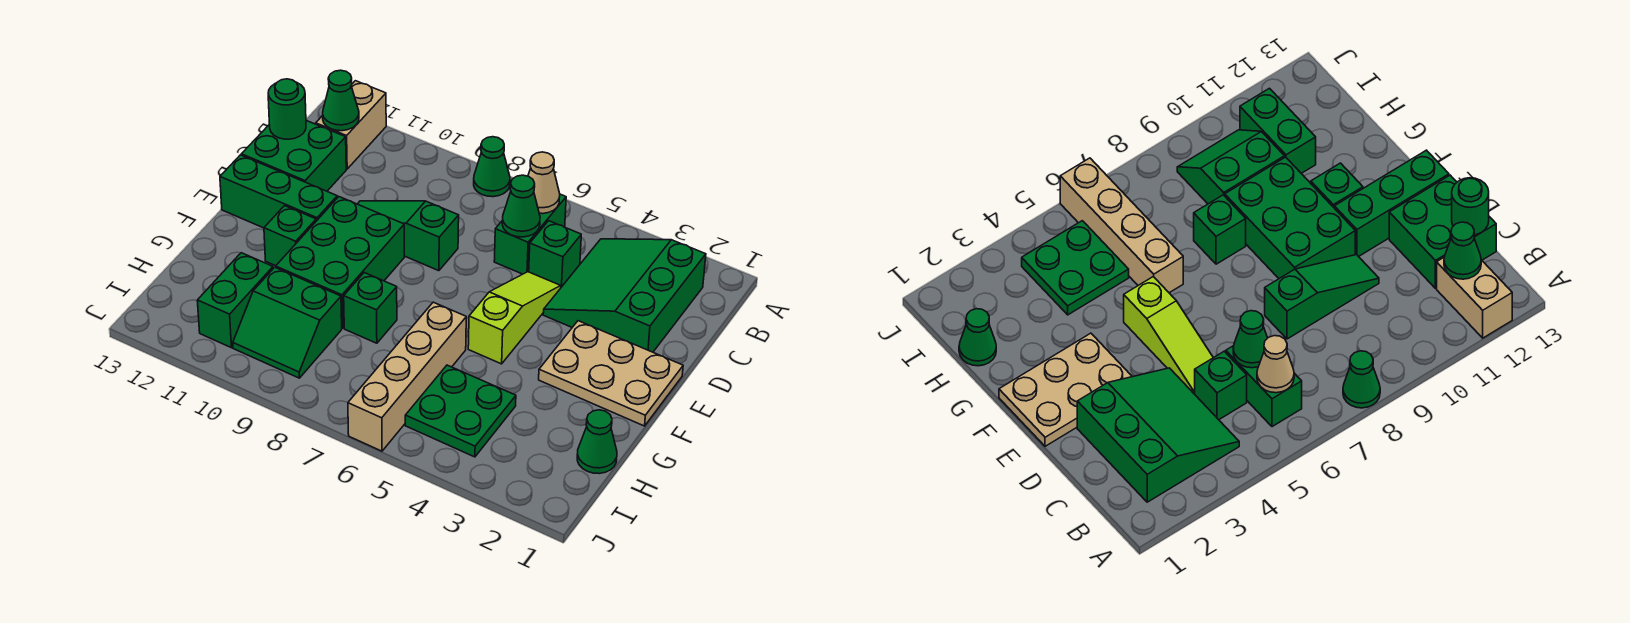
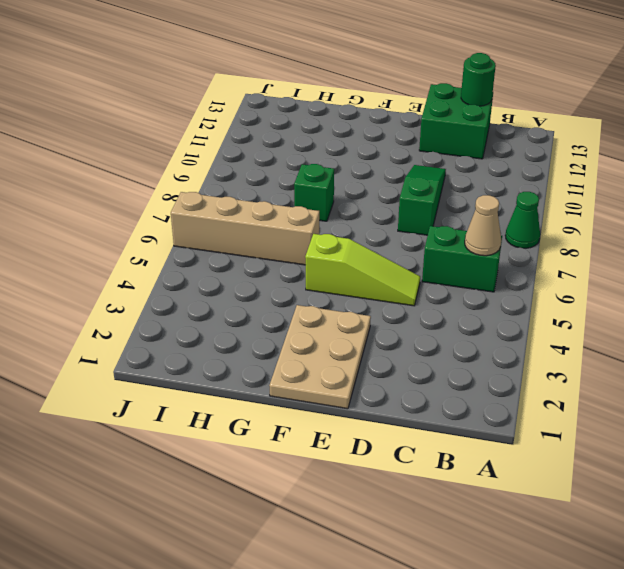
none -> tan brick A12:B12 level 1
none -> green slope B2:D4 level 1 top 2
none -> green brick C5 level 1

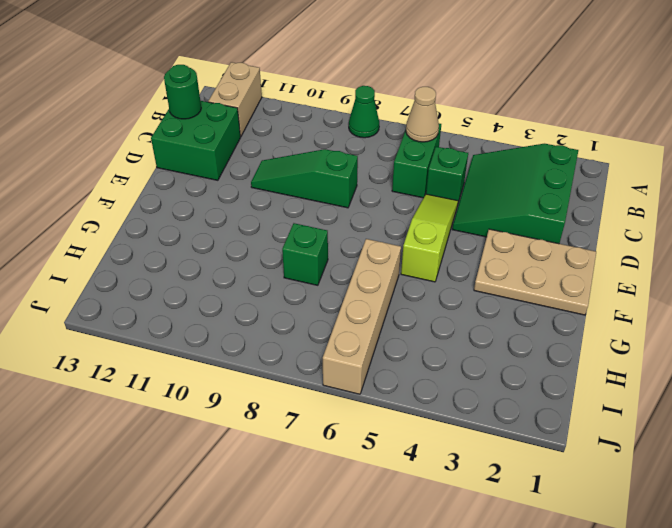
none -> green brick E9:G10 level 1
none -> green brick E11:E13 level 1
none -> green brick F11 level 1

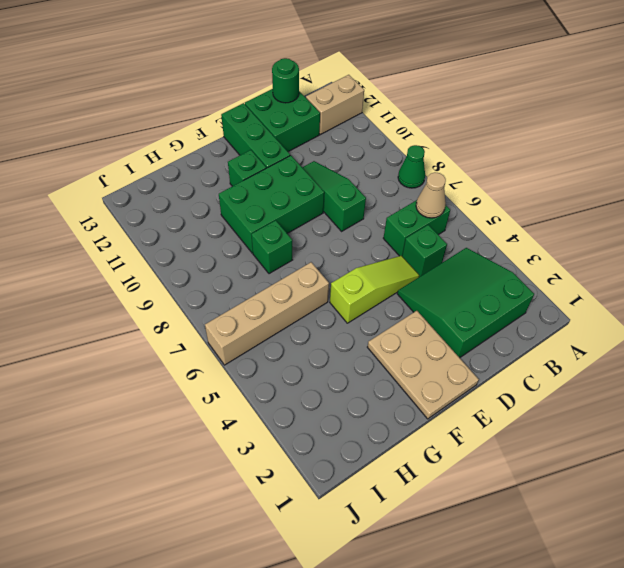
none -> green cone H1 level 1
none -> green plate H4:I5 level 1
none -> green slope H9:I10 level 1 top H

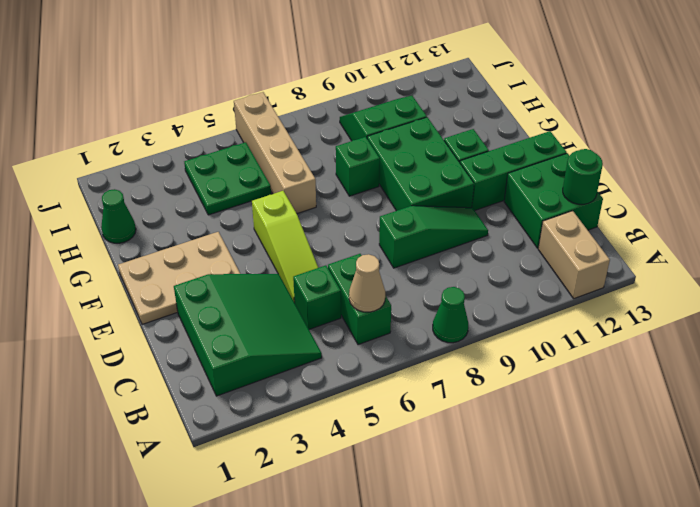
none -> green brick H11:I11 level 1
none -> green cone B12 level 2
none -> green cone C6 level 2

